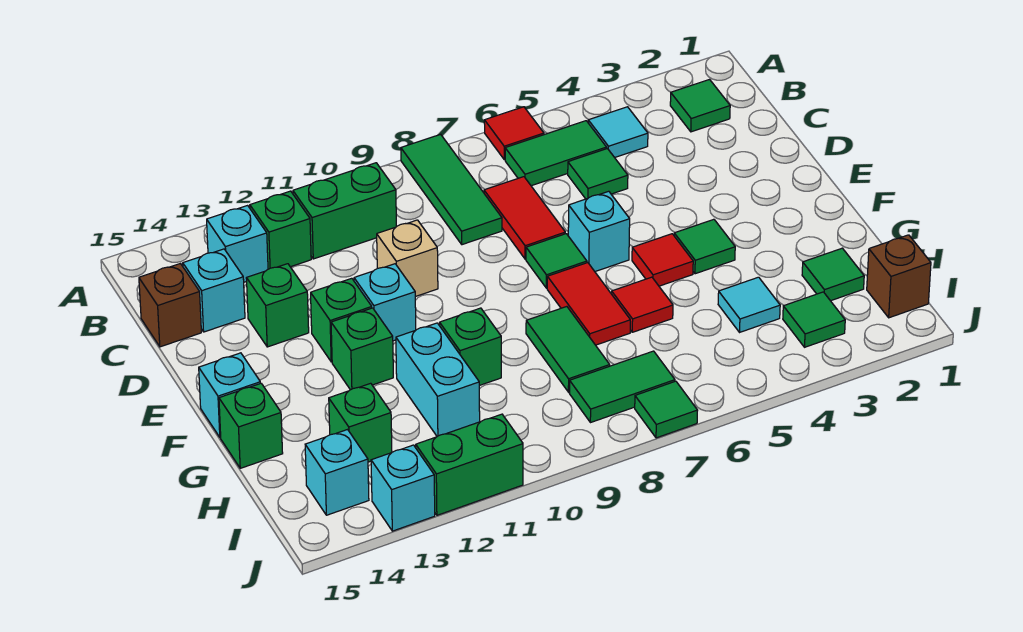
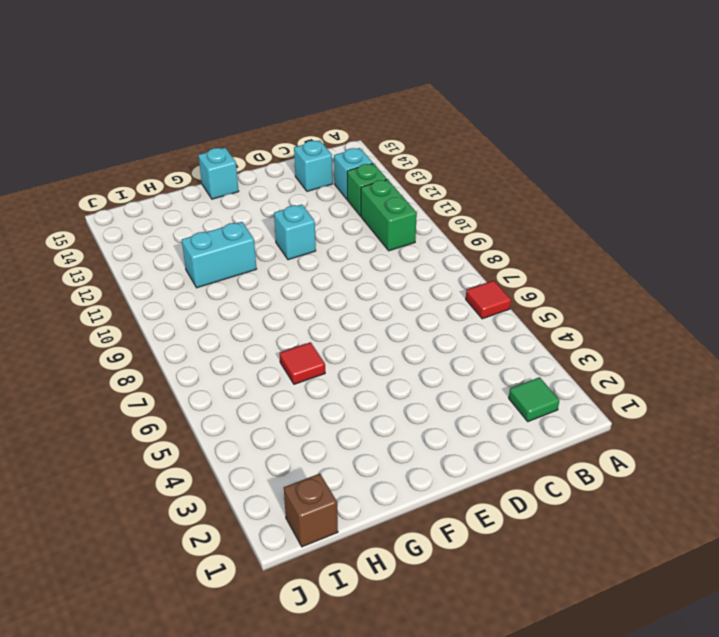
none -> green tile A8:C8 level 1
none -> cyan tile B4 level 1
none -> green tile B5:B6 level 1
none -> green tile C5 level 1

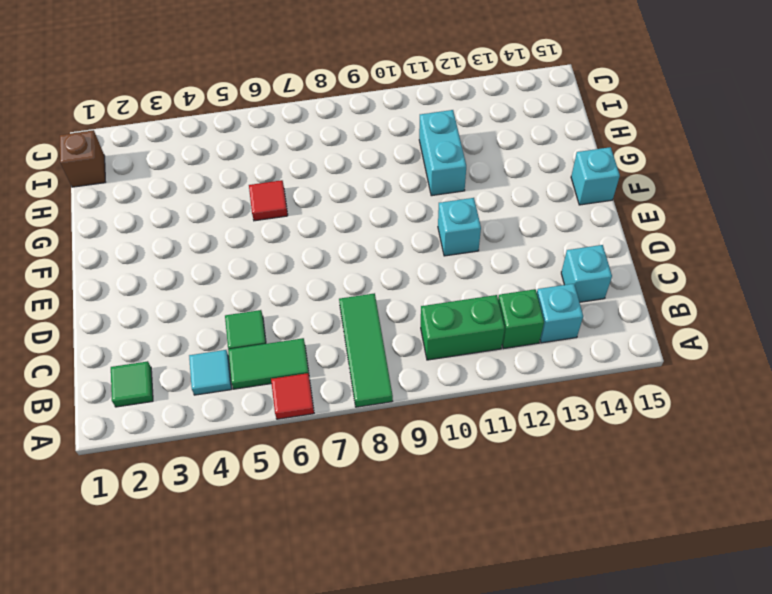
none -> red tile C7:D7 level 1
none -> brown brick C15 level 1
none -> tan brick D10 level 1
none -> green brick D13 level 1

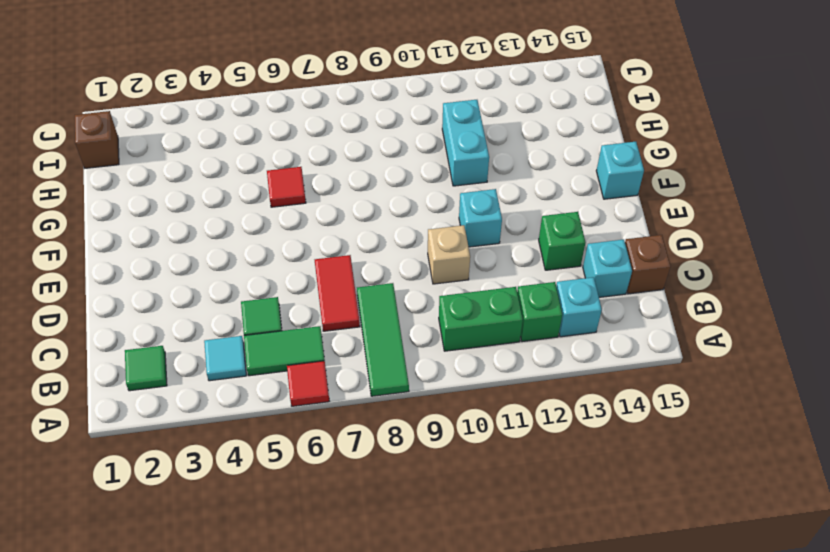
none -> cyan brick E6 level 1
none -> green tile E7 level 1
none -> green brick E12 level 1
none -> green tile F4 level 1

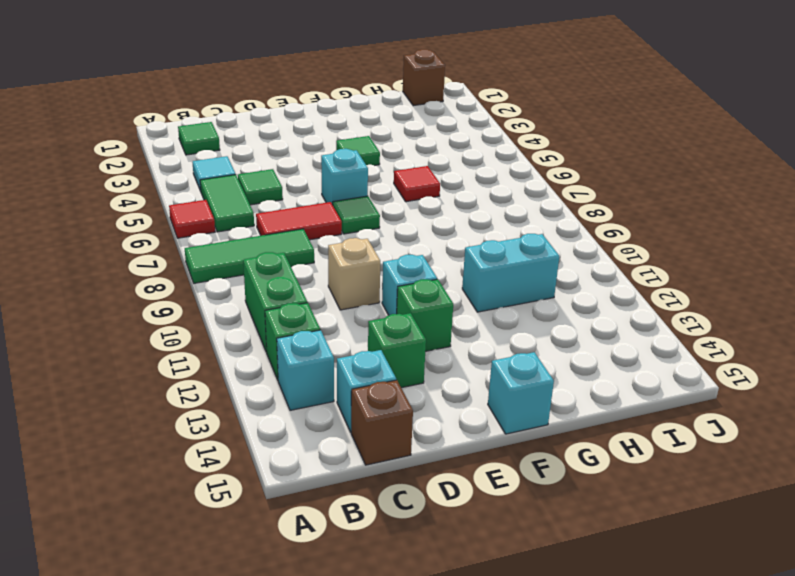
none -> red tile F5 level 1
none -> red tile F7:G7 level 1
none -> green brick F12 level 1
none -> green tile G8:H8 level 1

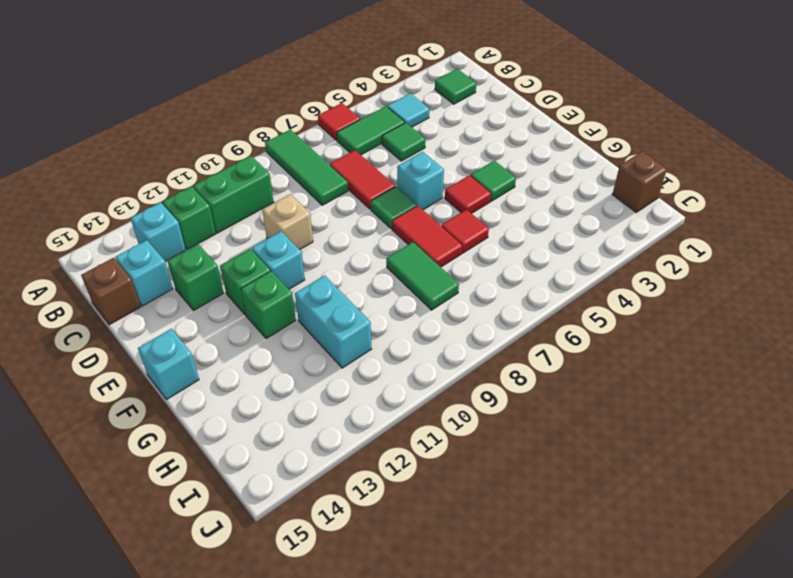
none -> green brick G10 level 1
none -> green brick G15 level 1
none -> green tile H2 level 1
none -> cyan tile H4 level 1

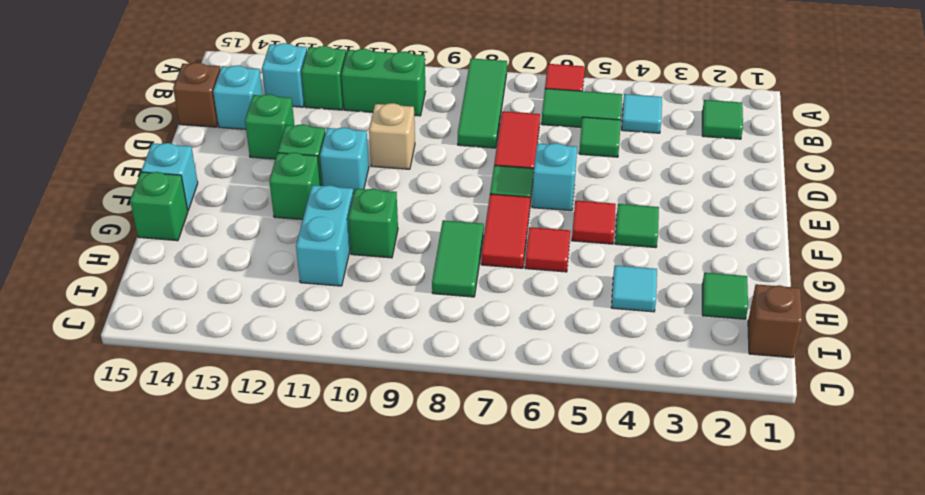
none -> green brick H13 level 1
none -> green tile I3 level 1
none -> green tile I7:I8 level 1
none -> cyan brick I14 level 1

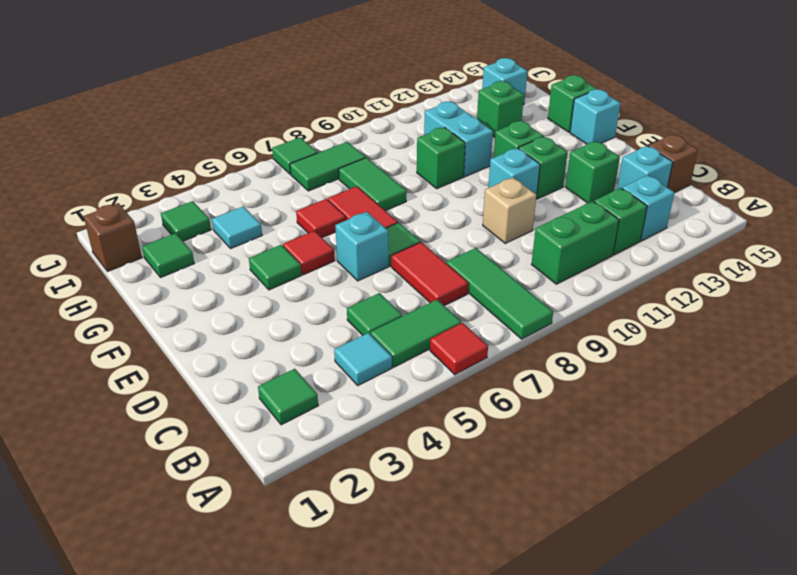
none -> green brick J11:J12 level 1
none -> cyan brick J13 level 1

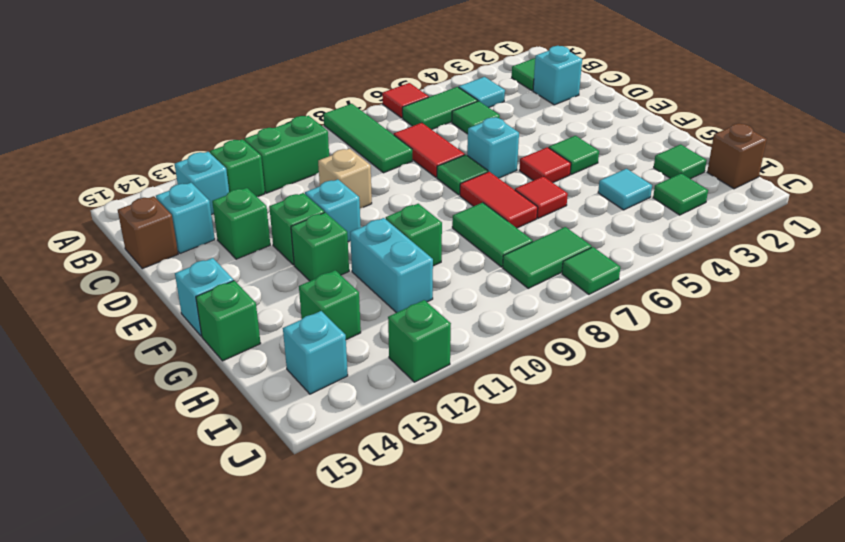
cyan brick C2 level 1 -> cyan brick J13 level 1
green brick J12 level 1 -> green brick J11:J12 level 1

